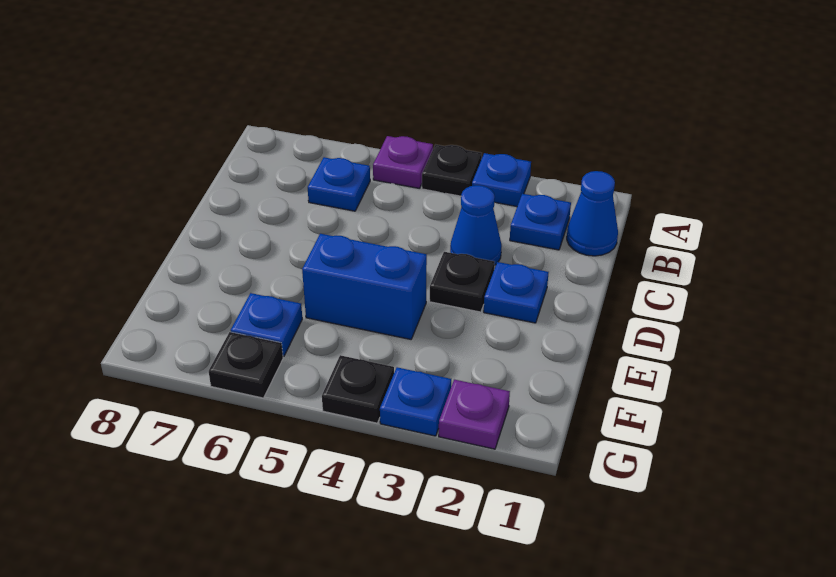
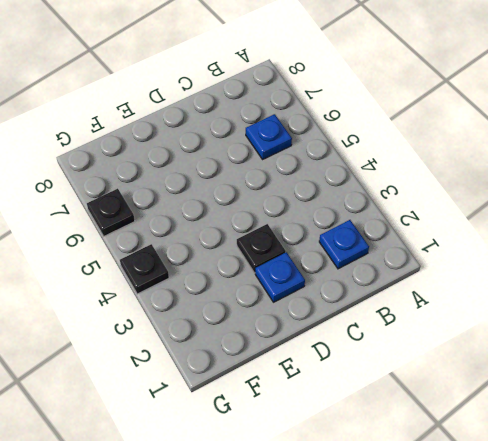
none -> blue plate A3 level 1
none -> black plate A4 level 1
none -> purple plate A5 level 1

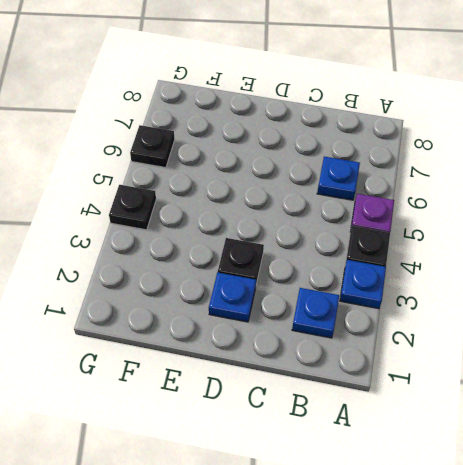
none -> blue cone B1 level 1
none -> blue cone C3 level 1
none -> blue brick E4:E5 level 1

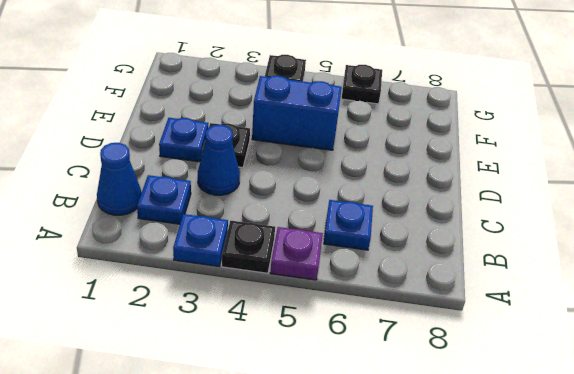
none -> blue plate F6 level 1
none -> purple plate G2 level 1
none -> blue plate G3 level 1

